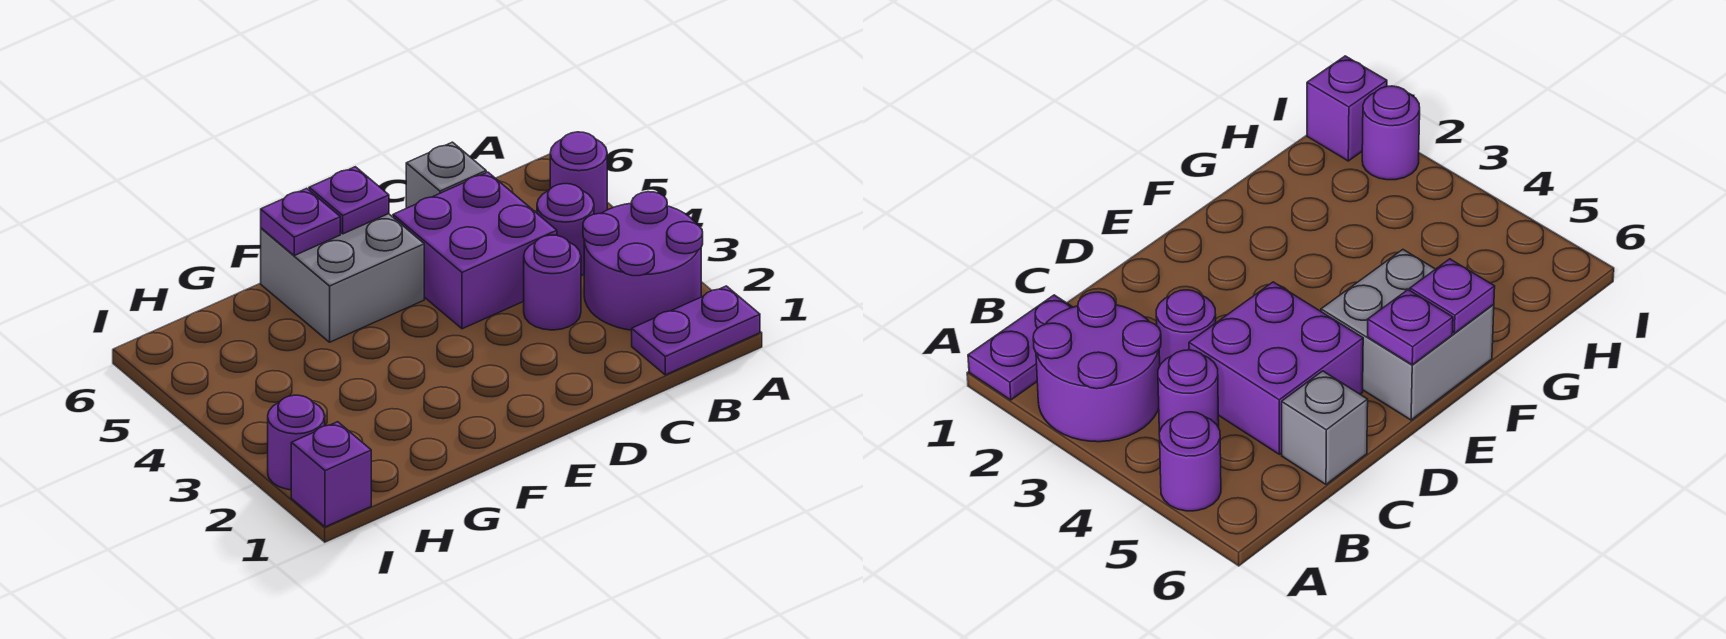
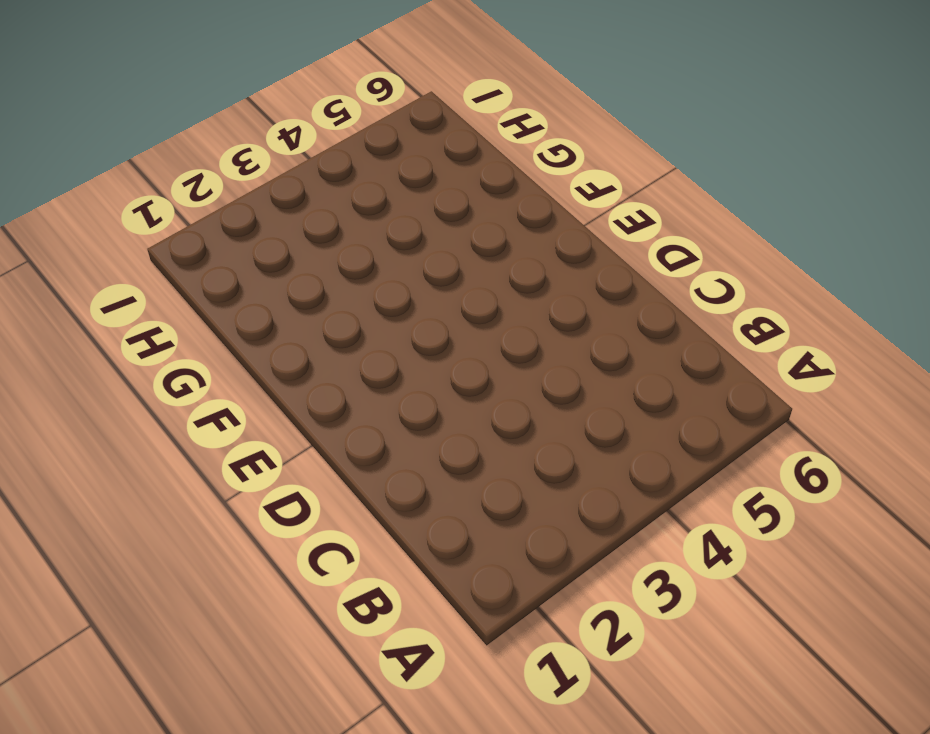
none -> purple plate A1:B1 level 1
none -> purple round brick A2:B3 level 1
none -> purple round brick A5 level 1

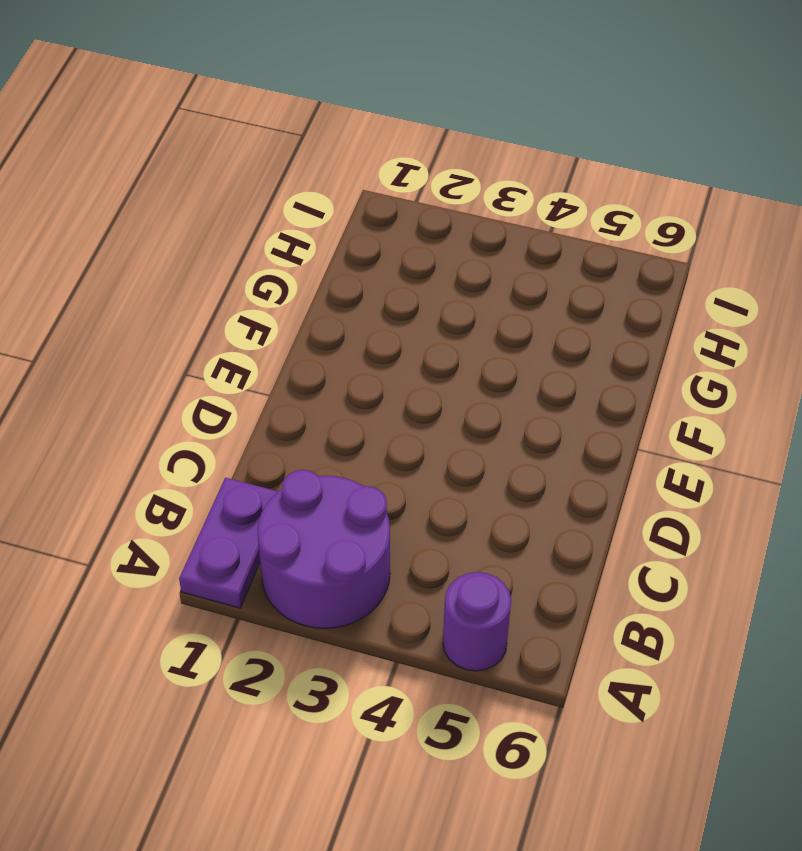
none -> purple round brick B4 level 1
none -> purple round brick C3 level 1
none -> purple brick C4:D5 level 1

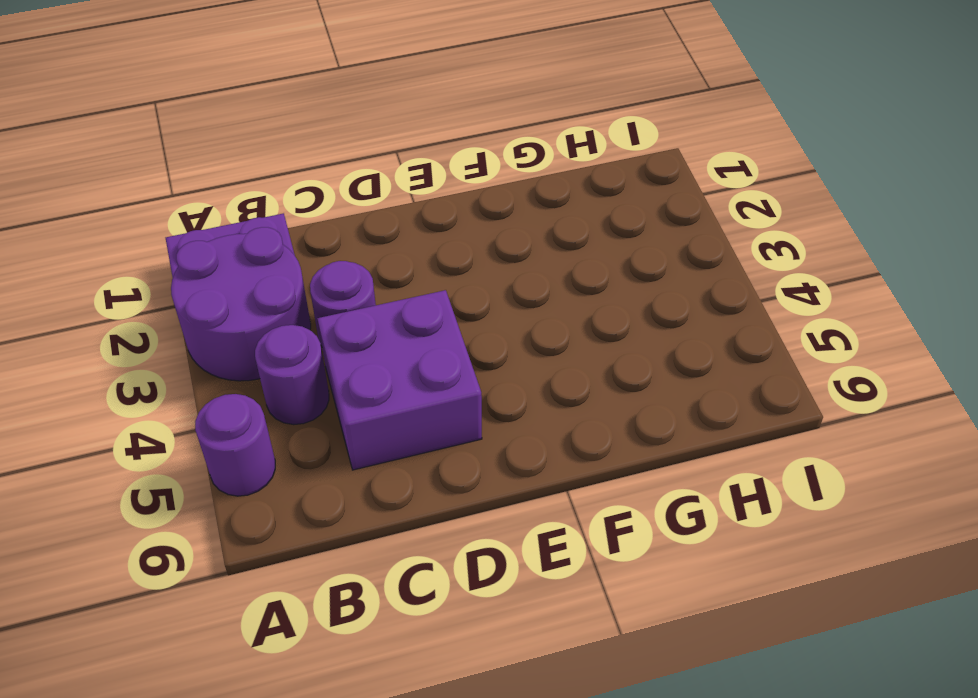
none -> grey brick C6 level 1
none -> grey brick E5:F6 level 1
none -> purple brick I1 level 1

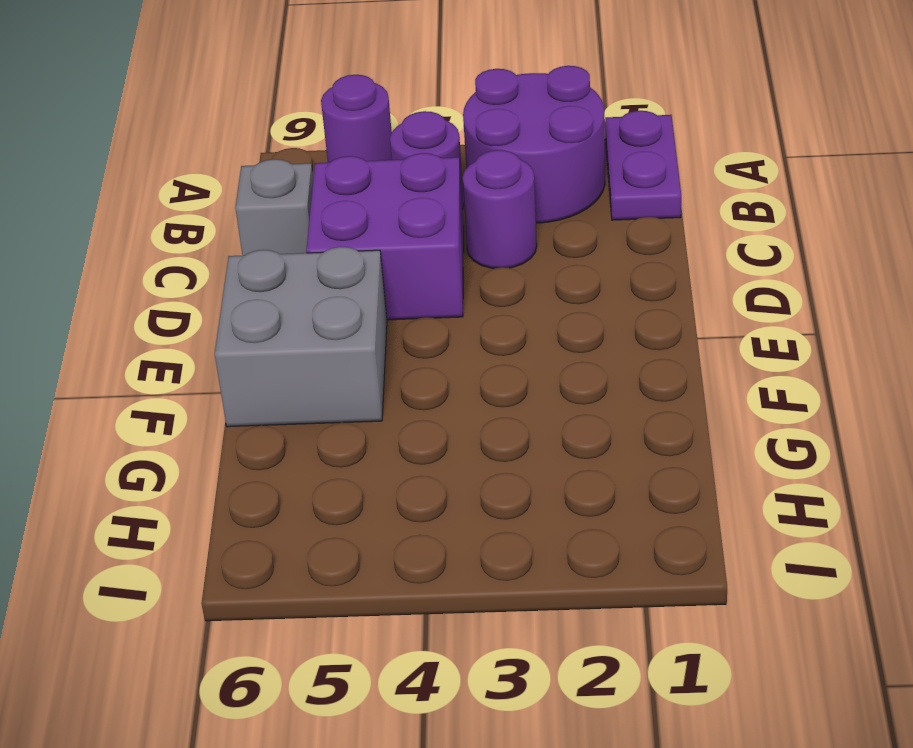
none -> purple brick I1 level 1
none -> purple round brick I2 level 1
none -> purple plate E6 level 2

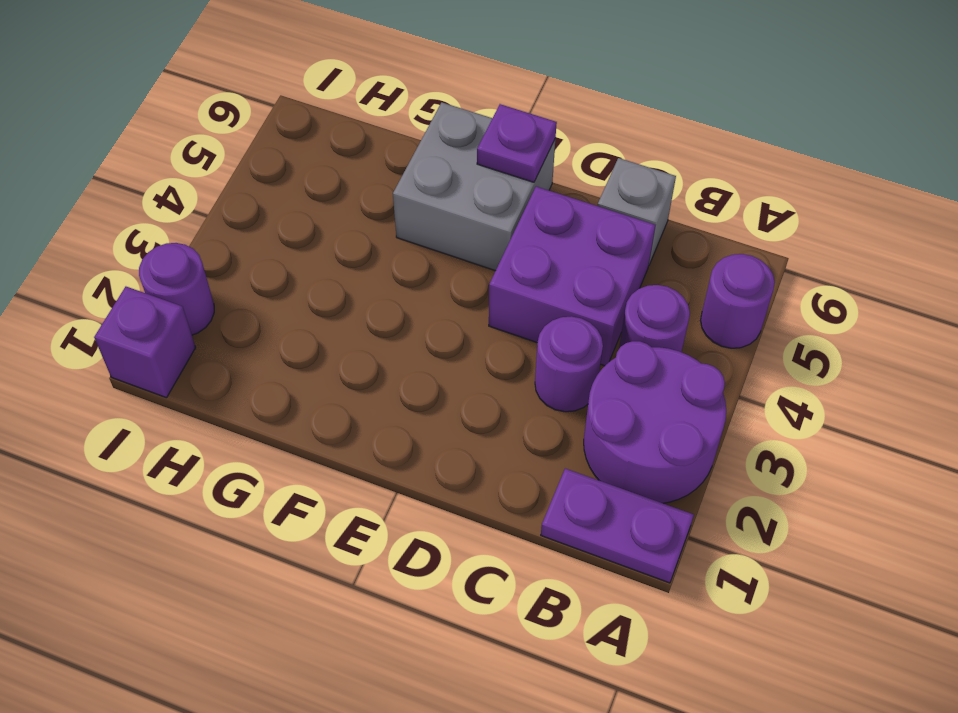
none -> purple plate F6 level 2

